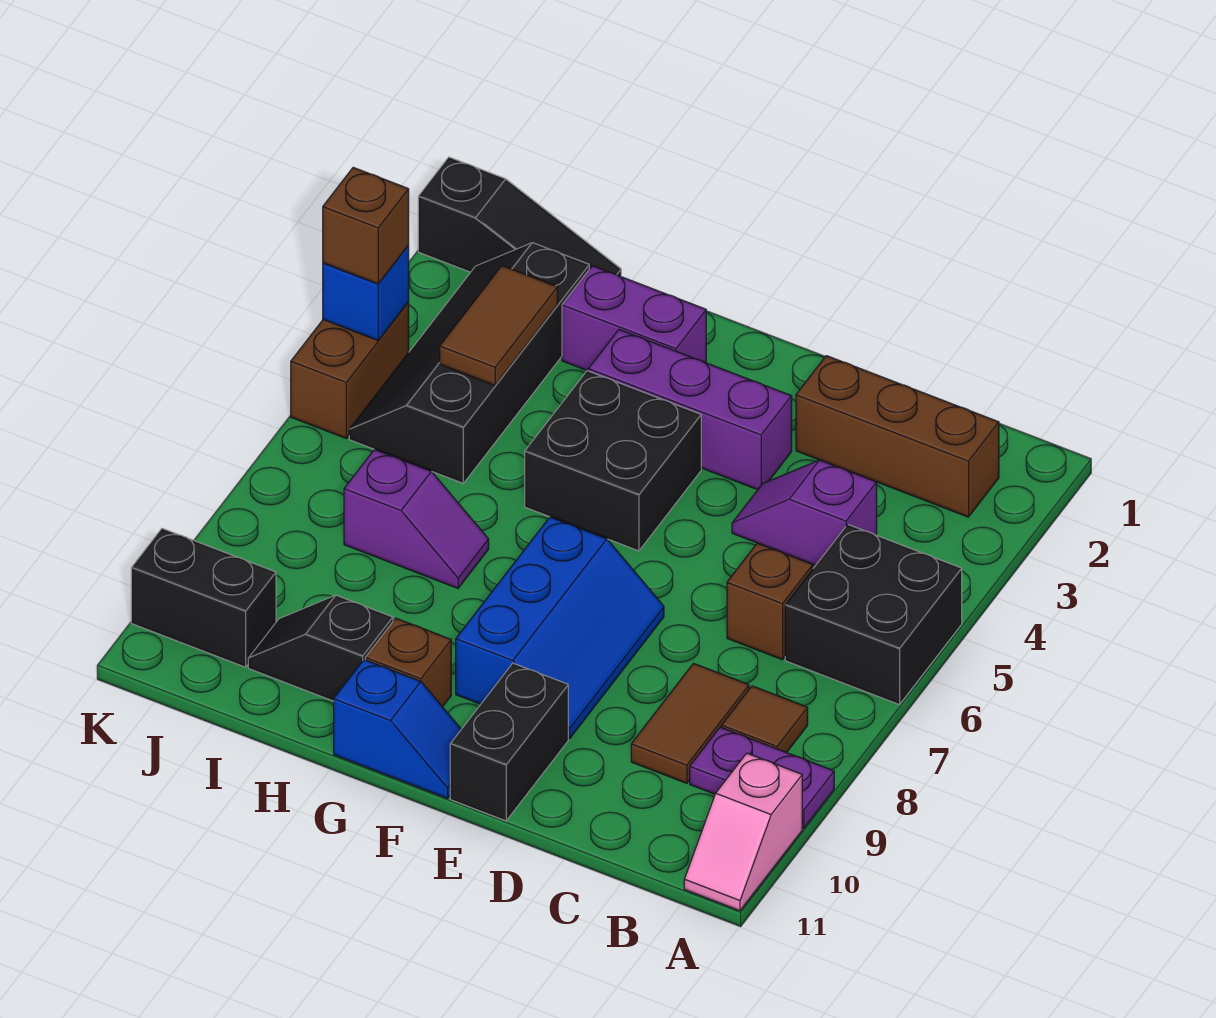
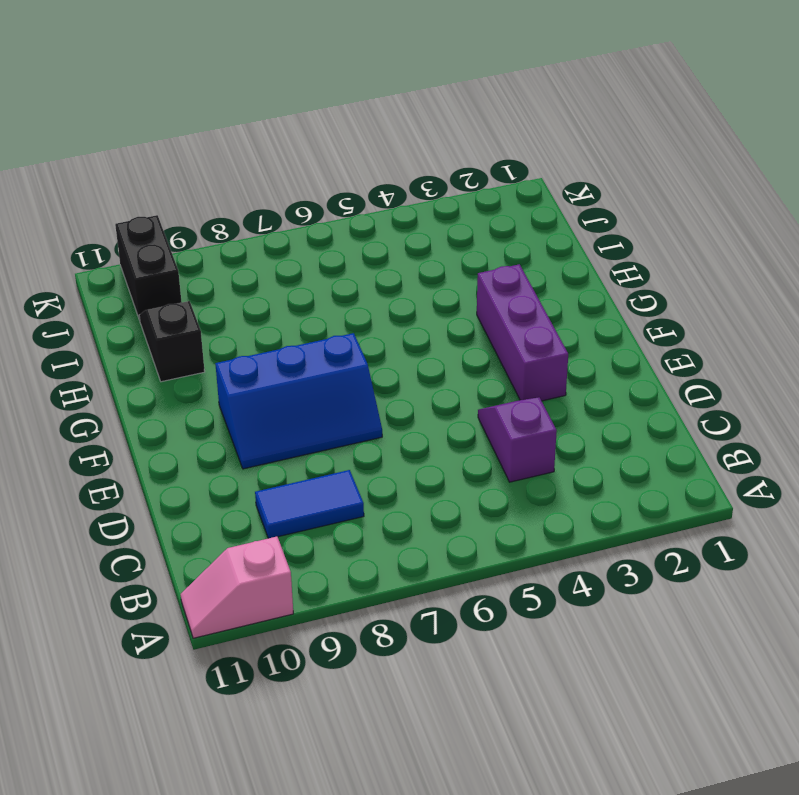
blue tile C8:C9 level 1 -> brown tile C8:C9 level 1
none -> black brick A5:B6 level 1
none -> purple plate A9:B9 level 1
none -> brown brick B2:D2 level 1

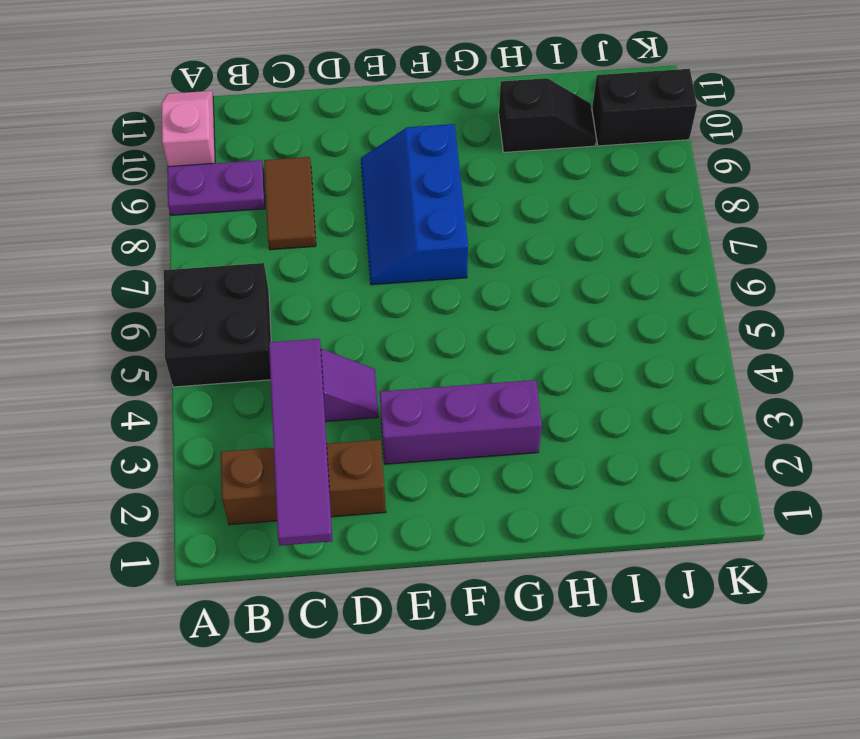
purple tile C1:C4 level 2 -> none
none -> brown tile B8 level 1
none -> brown brick C6 level 1
none -> black brick E10:E11 level 1

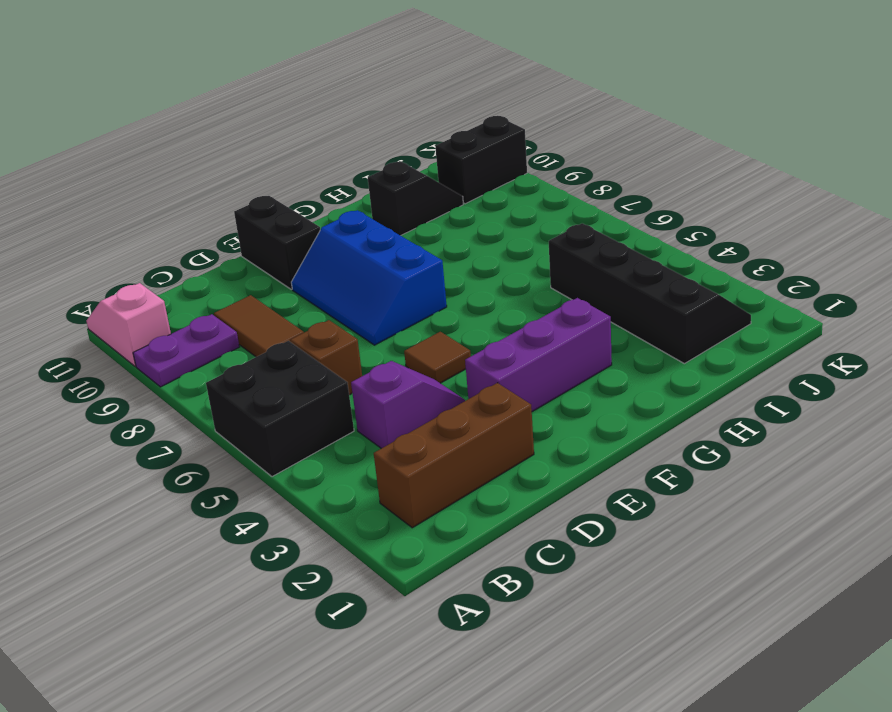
brown tile E5 level 1 -> brown tile B8 level 1
none -> black brick F4:G5 level 1
none -> blue slope F11:G11 level 1 top G
none -> purple brick G2:H2 level 1

